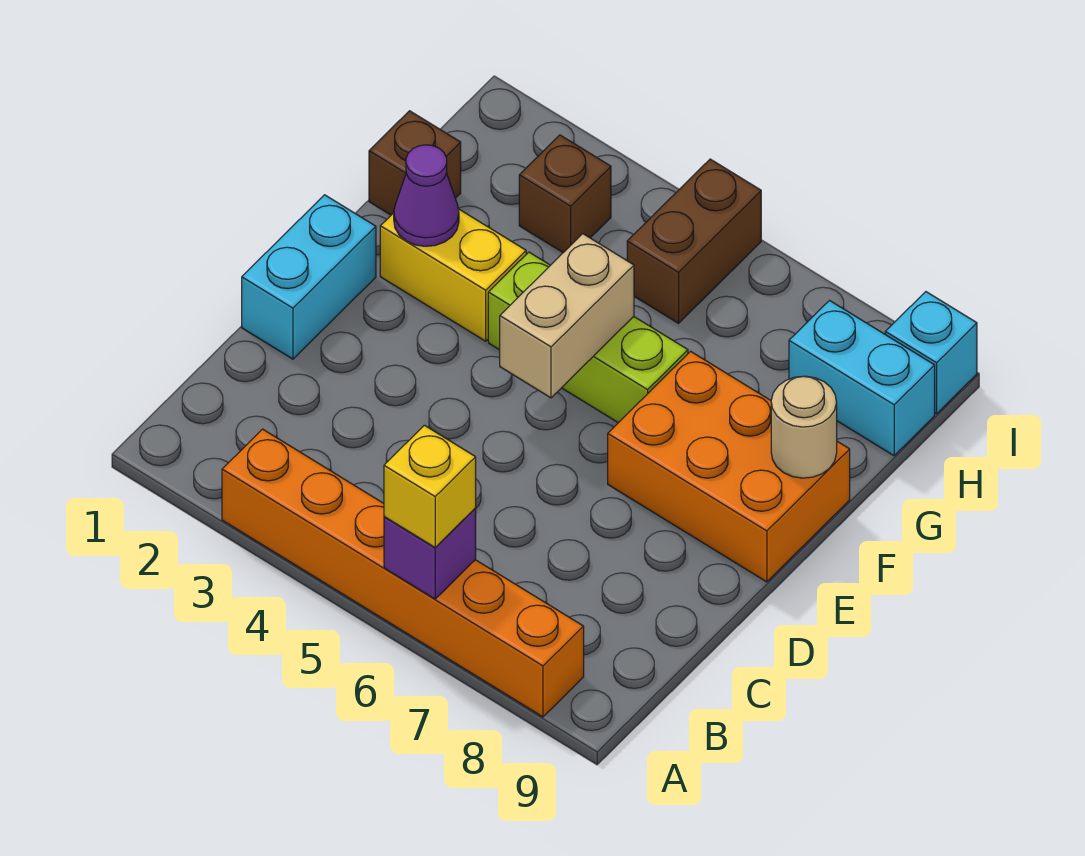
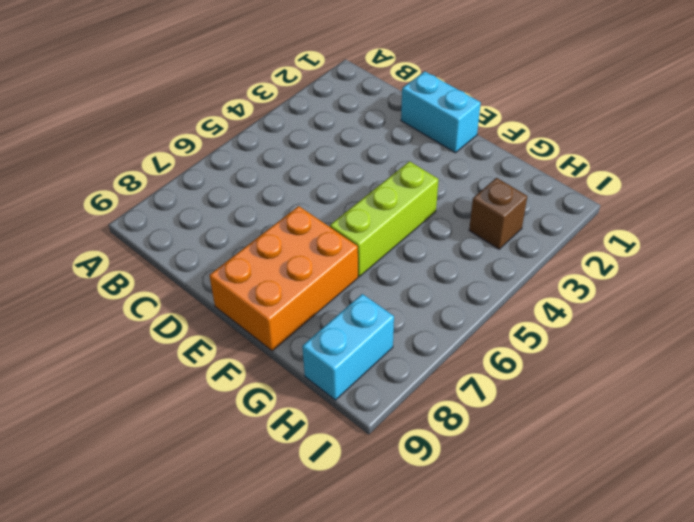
none -> orange brick A3:A8 level 1
none -> yellow brick F2:F3 level 1
none -> brown brick G1 level 1

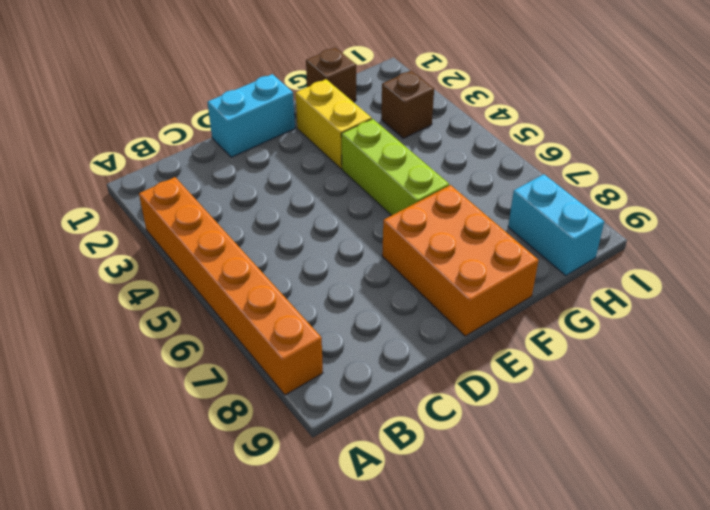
none -> brown brick H5:I5 level 1
none -> cyan brick I9 level 1
none -> purple brick A6 level 2

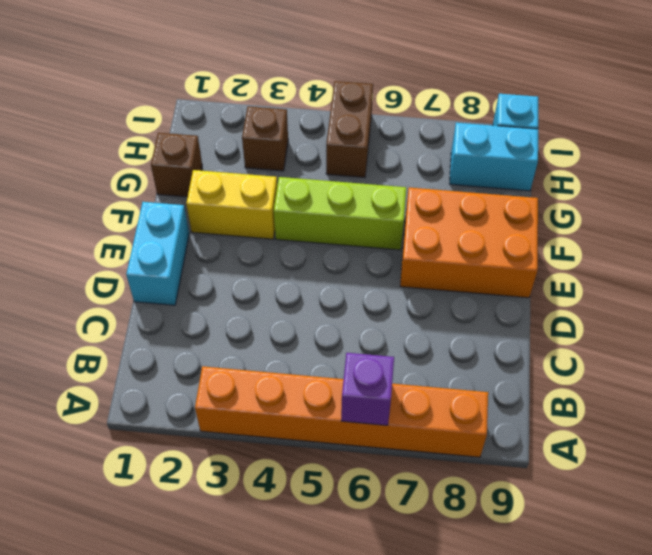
none -> tan brick E5:F5 level 2
none -> purple cone F2 level 2
none -> tan round brick F9 level 2

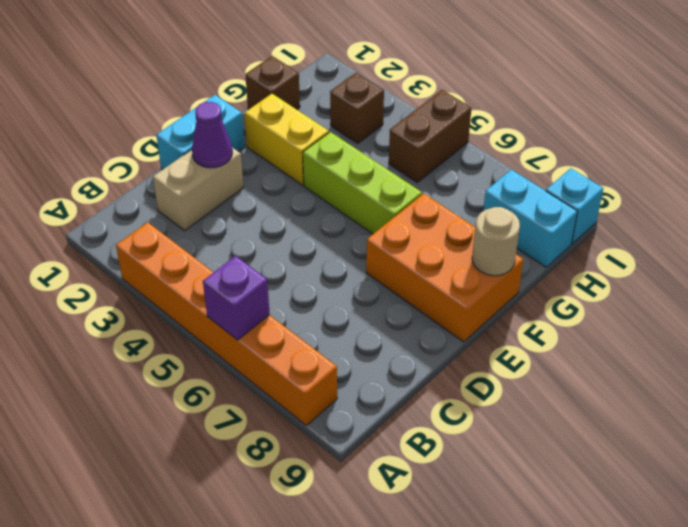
tan brick C2:D2 level 1 -> tan brick E5:F5 level 2
purple cone D2 level 2 -> purple cone F2 level 2
none -> yellow brick A6 level 3

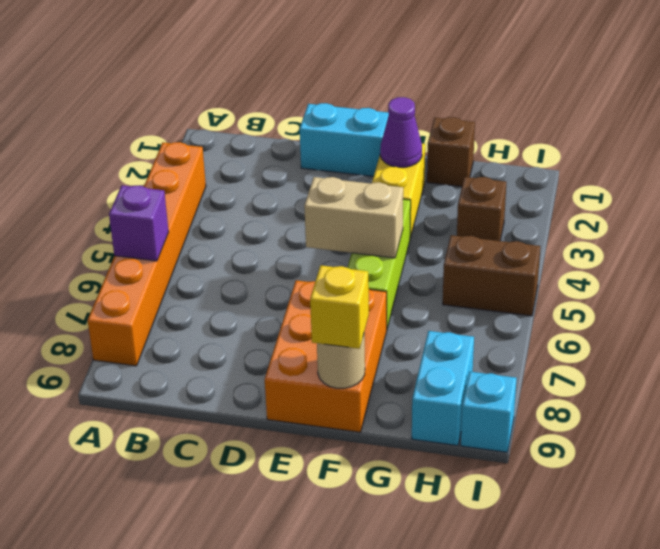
yellow brick F9 level 3 -> yellow brick A6 level 3

